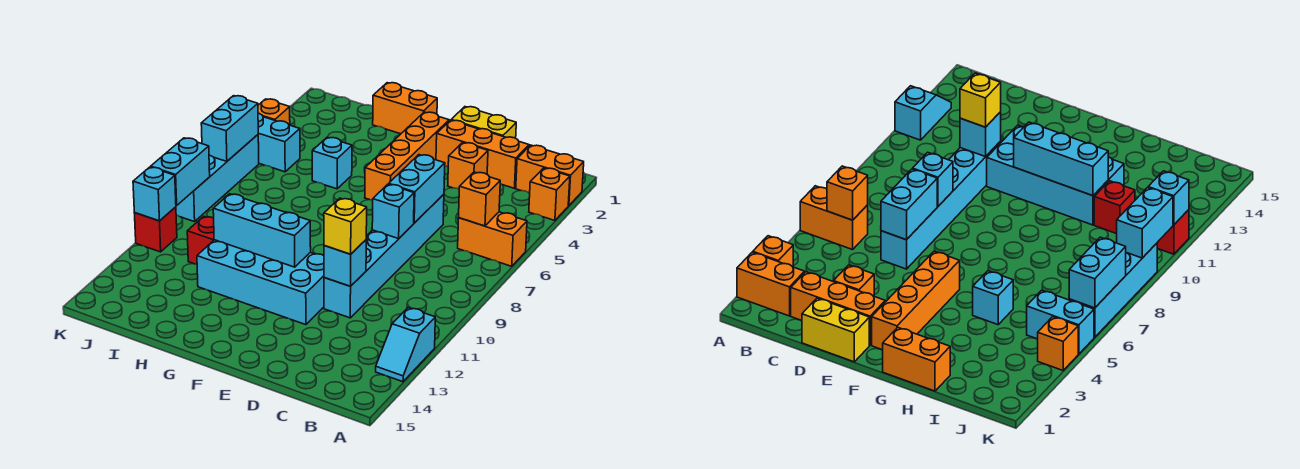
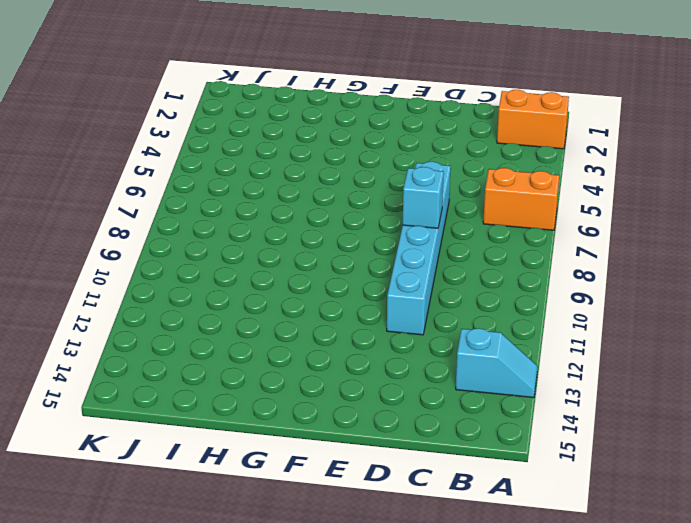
cyan slope A13:B13 level 1 top B -> cyan slope A12:A13 level 1 top 12
none -> orange brick A3 level 1
none -> orange brick C2:E2 level 1
none -> yellow brick D1:E1 level 1

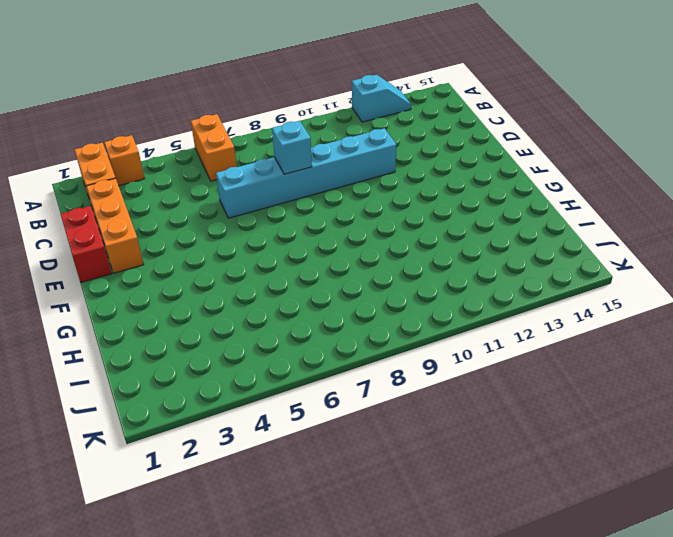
red brick D1:E1 level 1 -> yellow brick D1:E1 level 1
none -> orange brick D3 level 1
none -> cyan brick E11:H12 level 1
none -> orange brick F2:F5 level 1

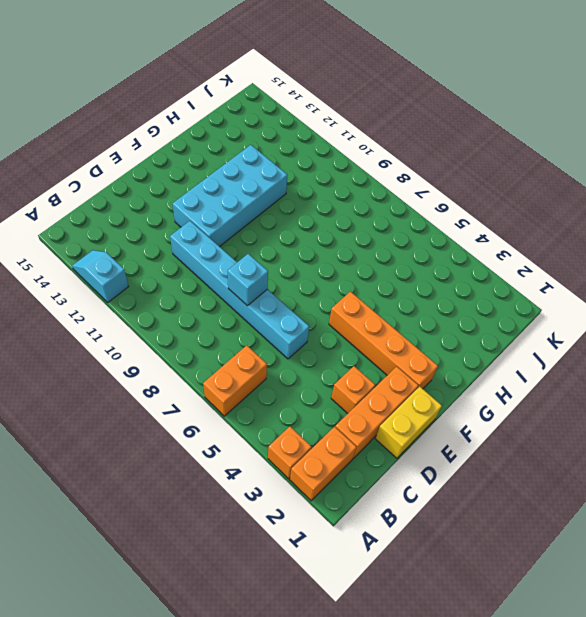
none -> orange brick G1:H1 level 1
none -> cyan brick H5 level 1
none -> red brick I11 level 1

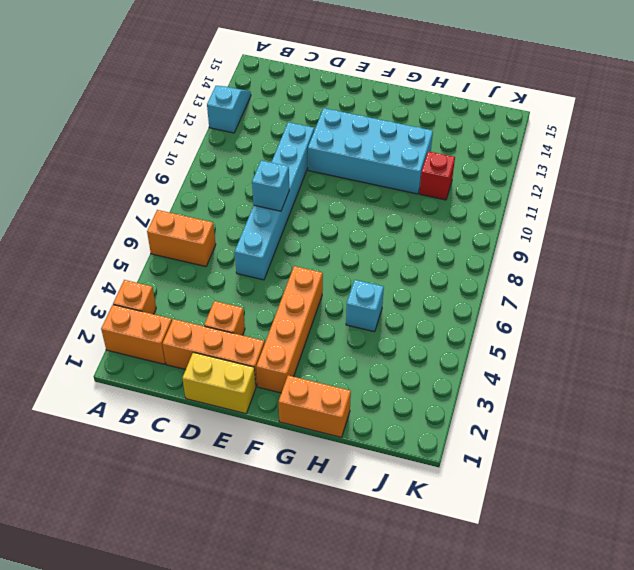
none -> cyan brick J5:K5 level 1
none -> orange brick K4 level 1
none -> cyan brick K6:K9 level 1

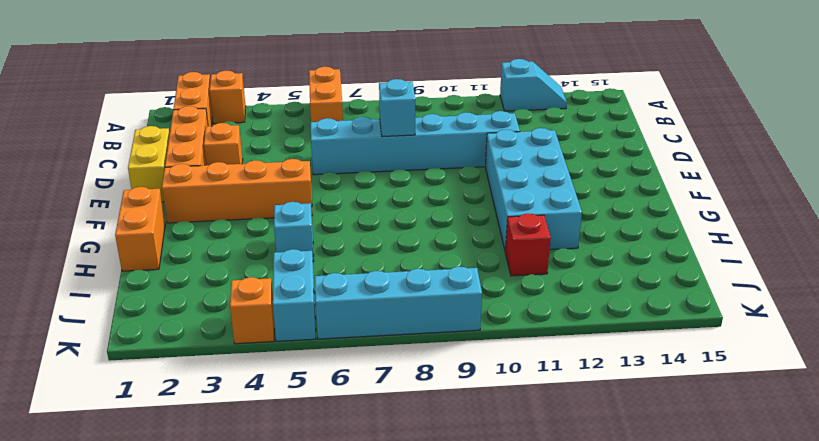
none -> red brick K11 level 1
none -> orange brick B6 level 2
none -> cyan brick D6:D7 level 2

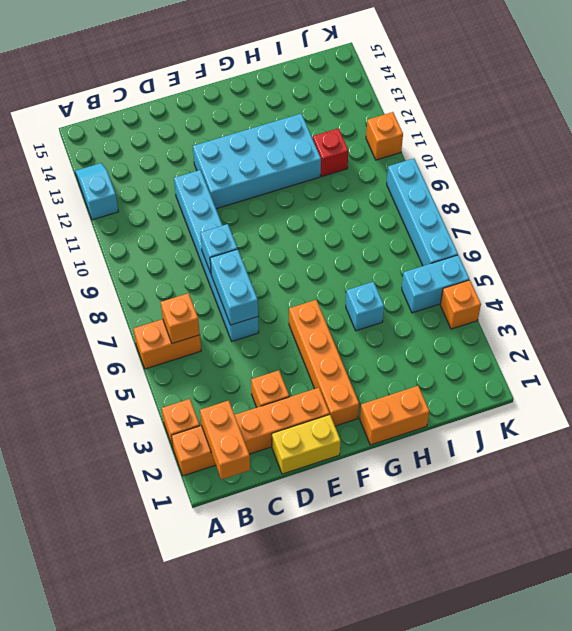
orange brick B1:B2 level 2 -> none
orange brick K11 level 1 -> red brick K11 level 1
none -> cyan brick D11 level 2
none -> cyan brick F11:H11 level 2
none -> cyan brick K6:K7 level 2

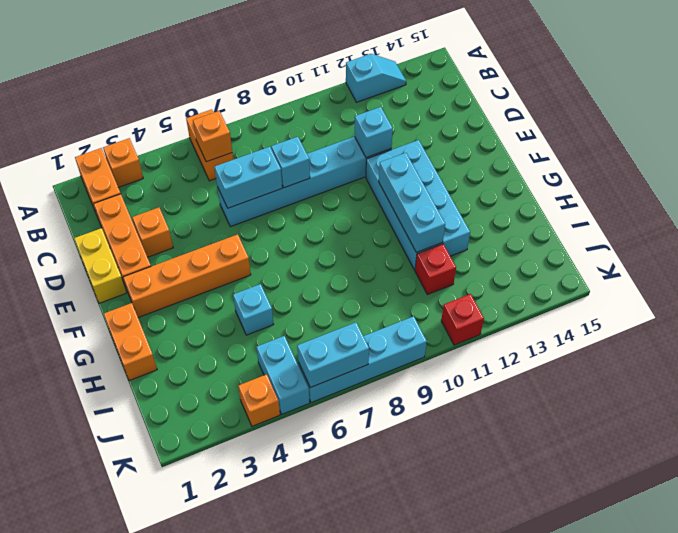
none -> cyan brick K9:K10 level 2
none -> cyan brick K11 level 2
none -> yellow brick D11 level 3

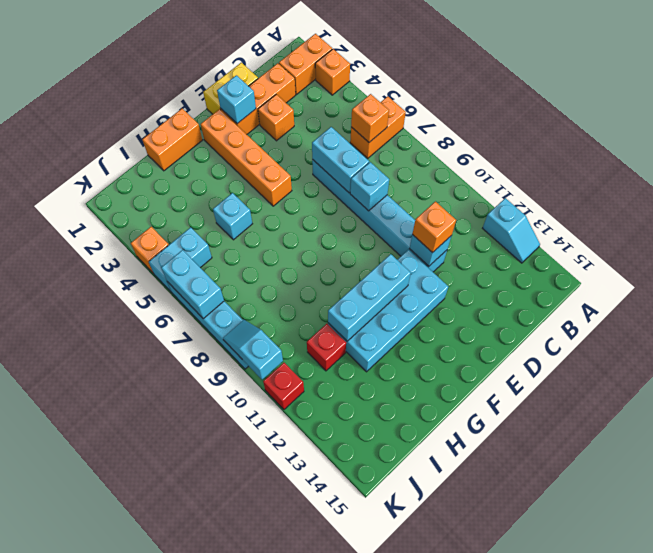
orange brick D11 level 3 -> yellow brick D11 level 3
cyan brick E2 level 2 -> cyan brick K11 level 2
cyan slope K9:K10 level 2 top 10 -> cyan brick K9:K10 level 2

